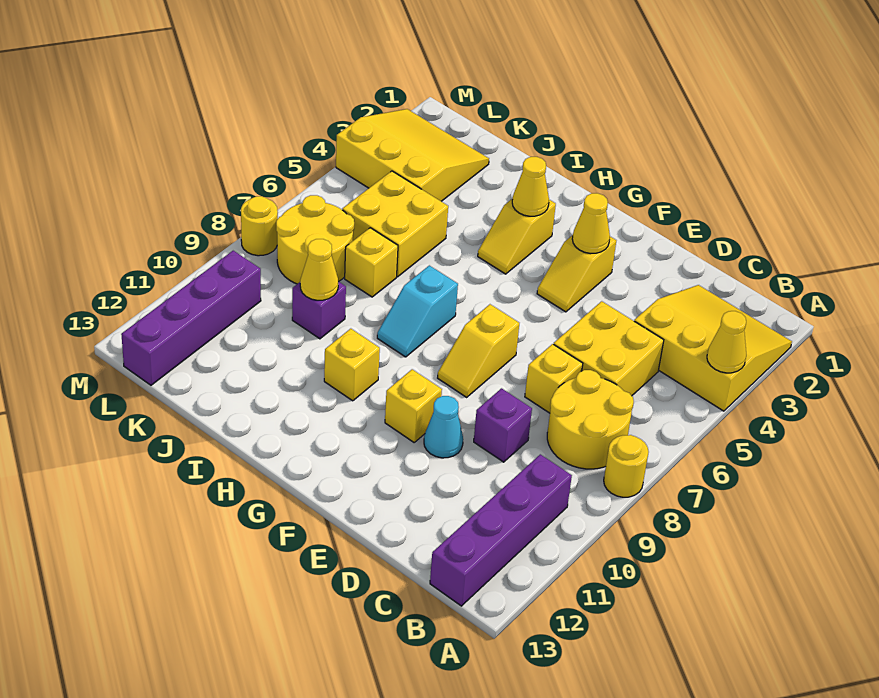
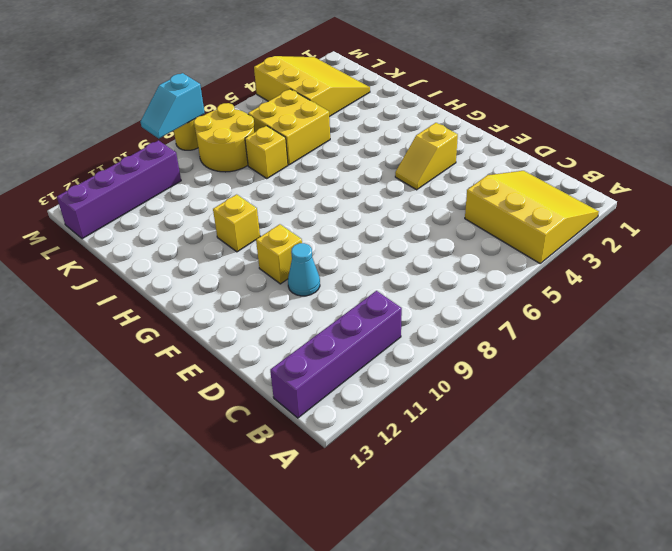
cyan slope M8:M9 level 2 top 8 -> cyan slope H7:H8 level 1 top 7
none -> yellow round brick A8 level 1
none -> yellow round brick B7:C8 level 1
none -> yellow brick C5:D6 level 1

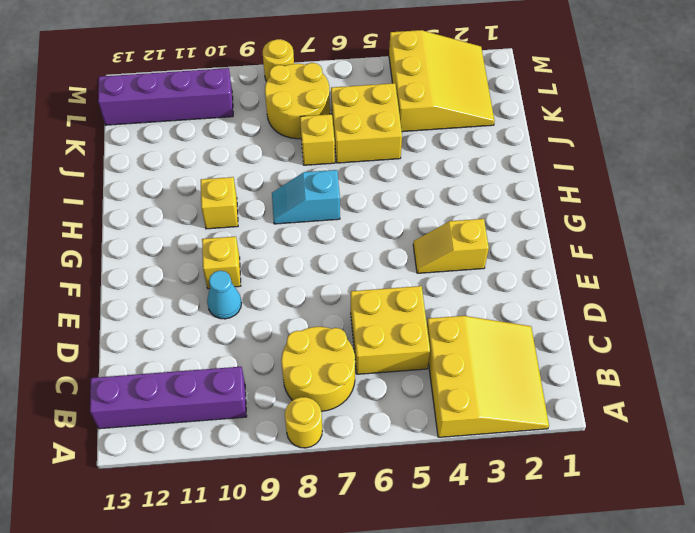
none -> yellow brick D7 level 1
none -> purple brick D9 level 1
none -> yellow slope F7:F8 level 1 top 7

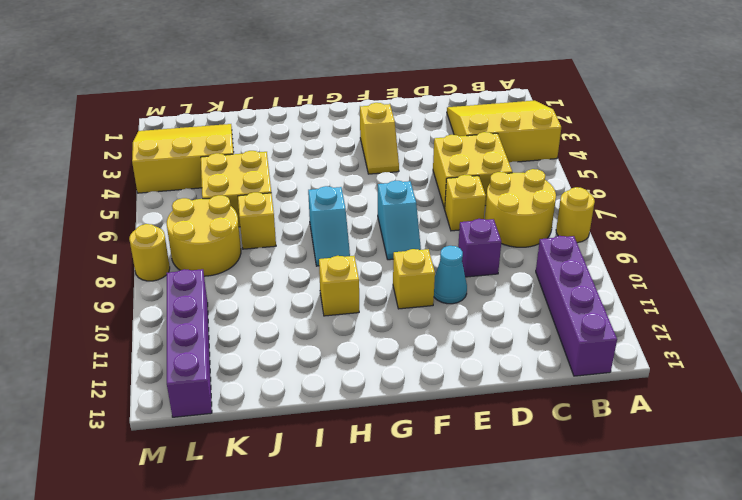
cyan slope F7:F8 level 1 top 7 -> yellow slope F7:F8 level 1 top 7
none -> yellow slope H3:H4 level 1 top 3
none -> purple brick J9 level 1
none -> yellow cone A4 level 2

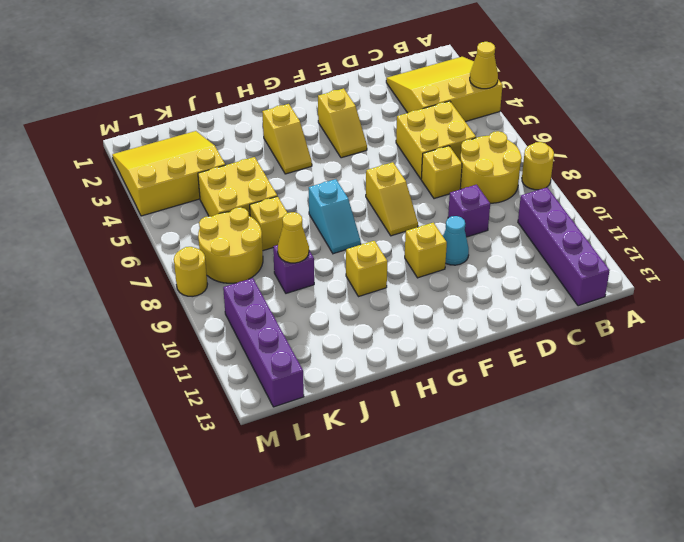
none -> yellow cone F3 level 2
none -> yellow cone H3 level 2

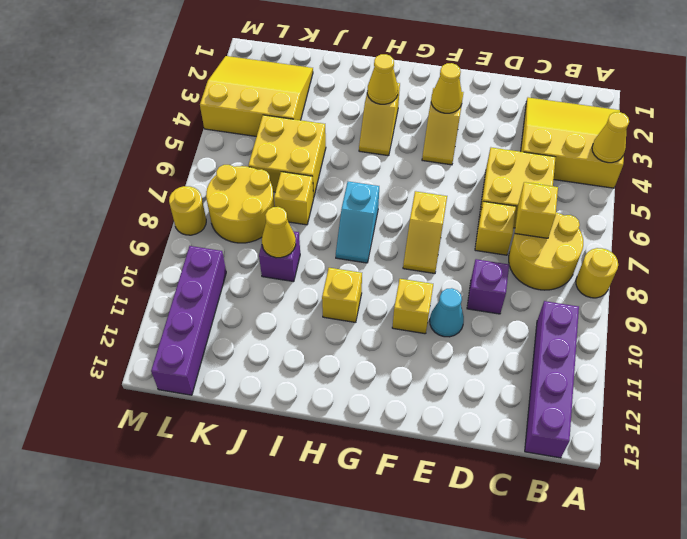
yellow brick C7 level 2 -> none

